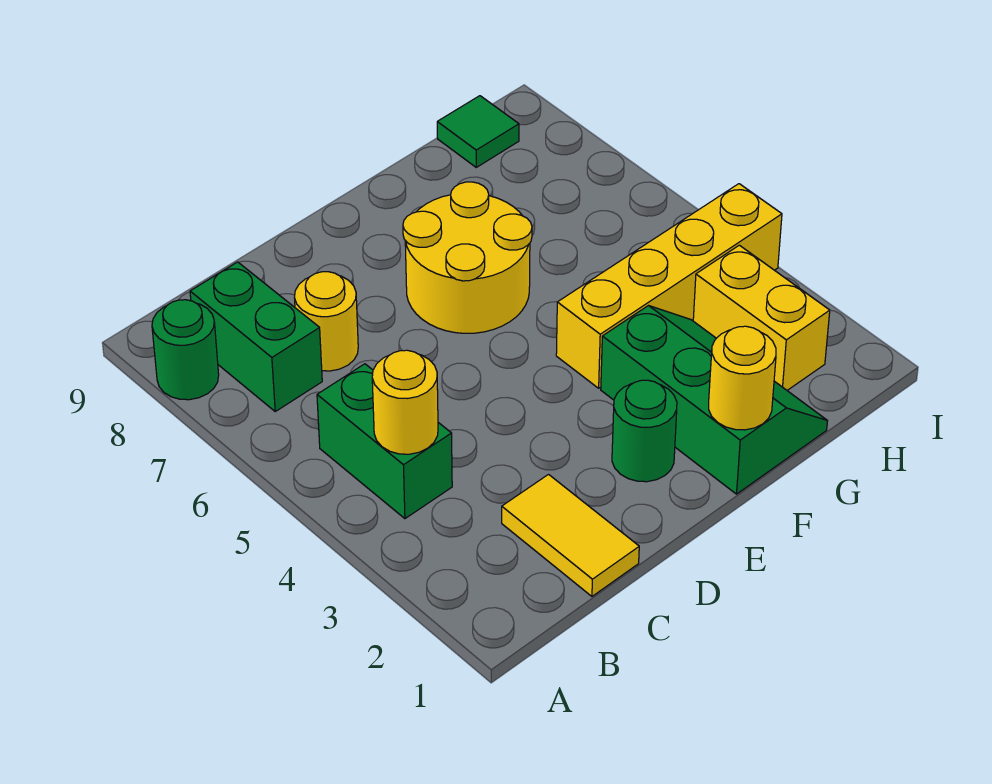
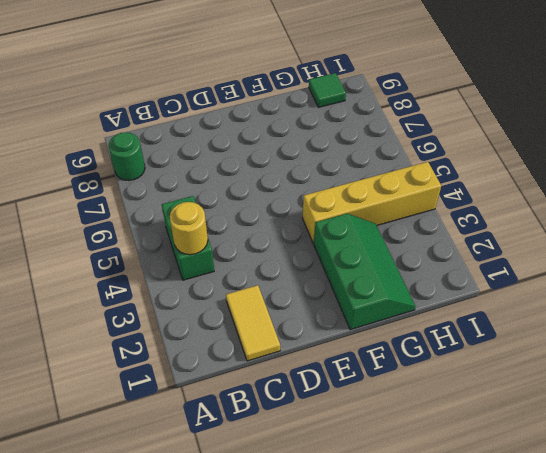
none -> green brick B7:B8 level 1
none -> yellow round brick C7 level 1
none -> green round brick E2 level 1

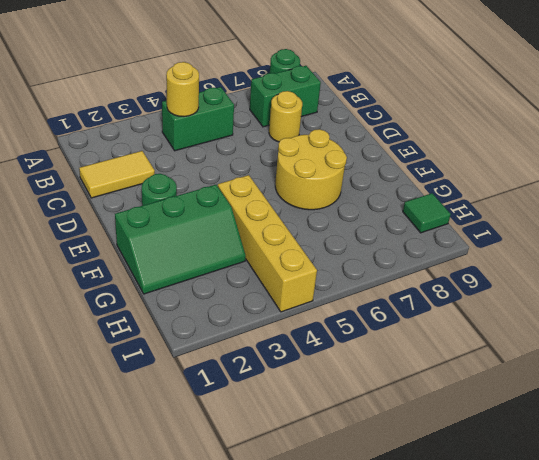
none -> yellow brick H2:H3 level 1
none -> yellow round brick F1 level 2

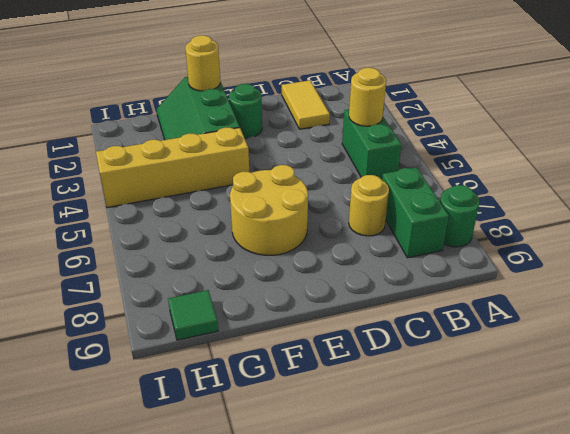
none -> yellow brick H2:H3 level 1

